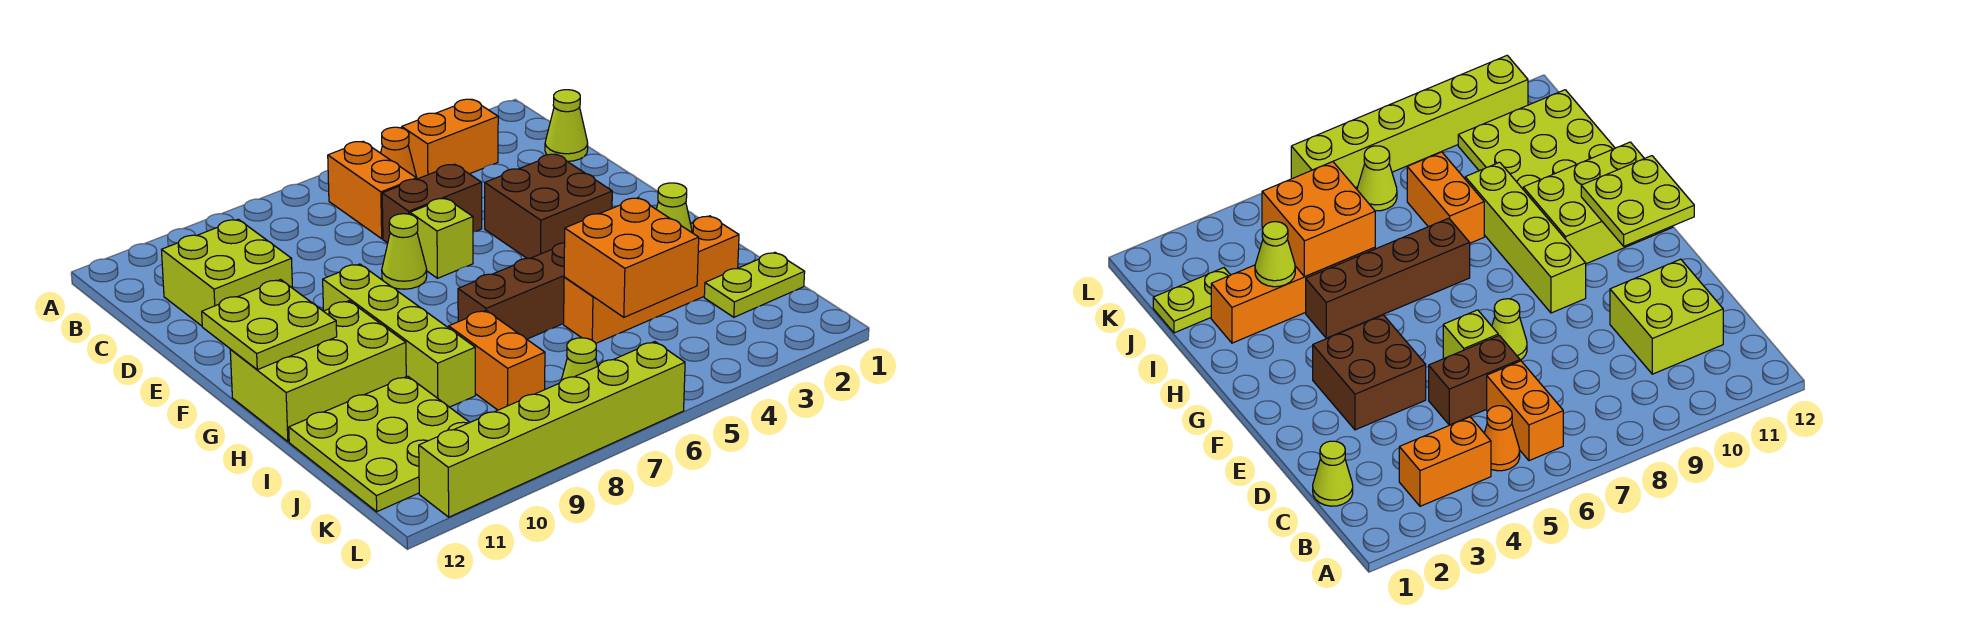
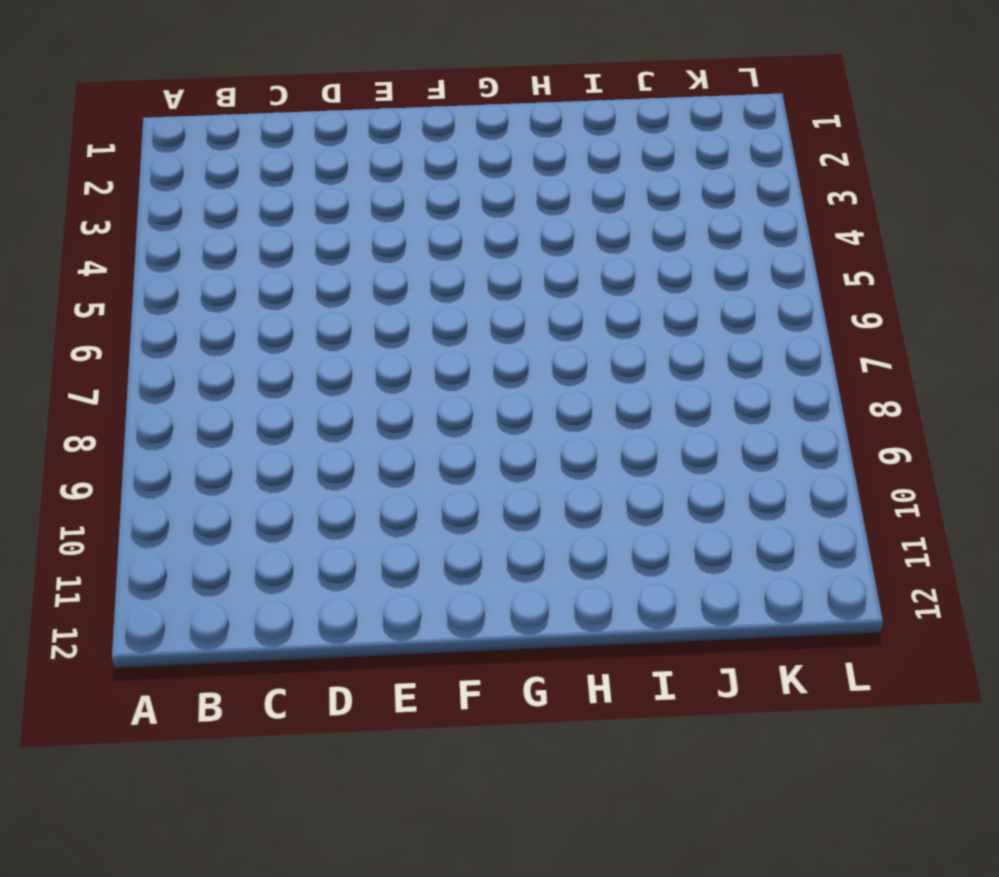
none -> orange brick B3:B4 level 1
none -> orange cone B5 level 1
none -> orange brick B6:C6 level 1

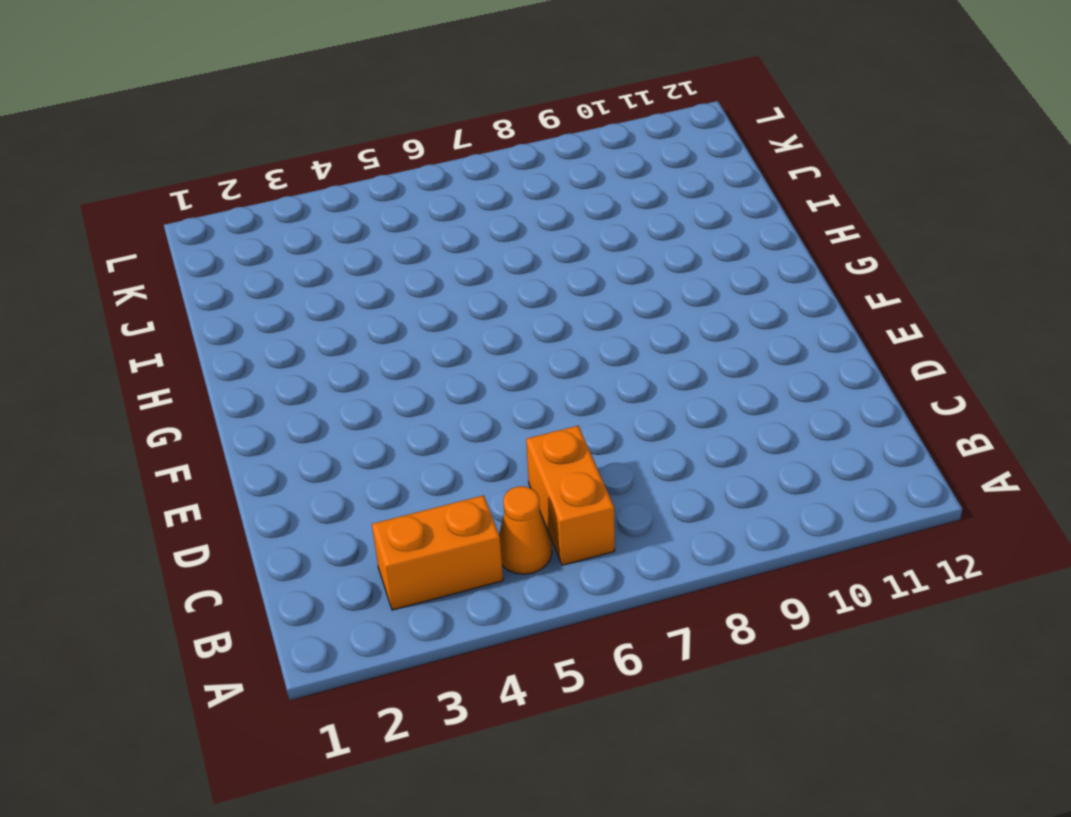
none -> lime cone C1 level 1
none -> lime brick C10:D11 level 1
none -> brown brick D5:D6 level 1

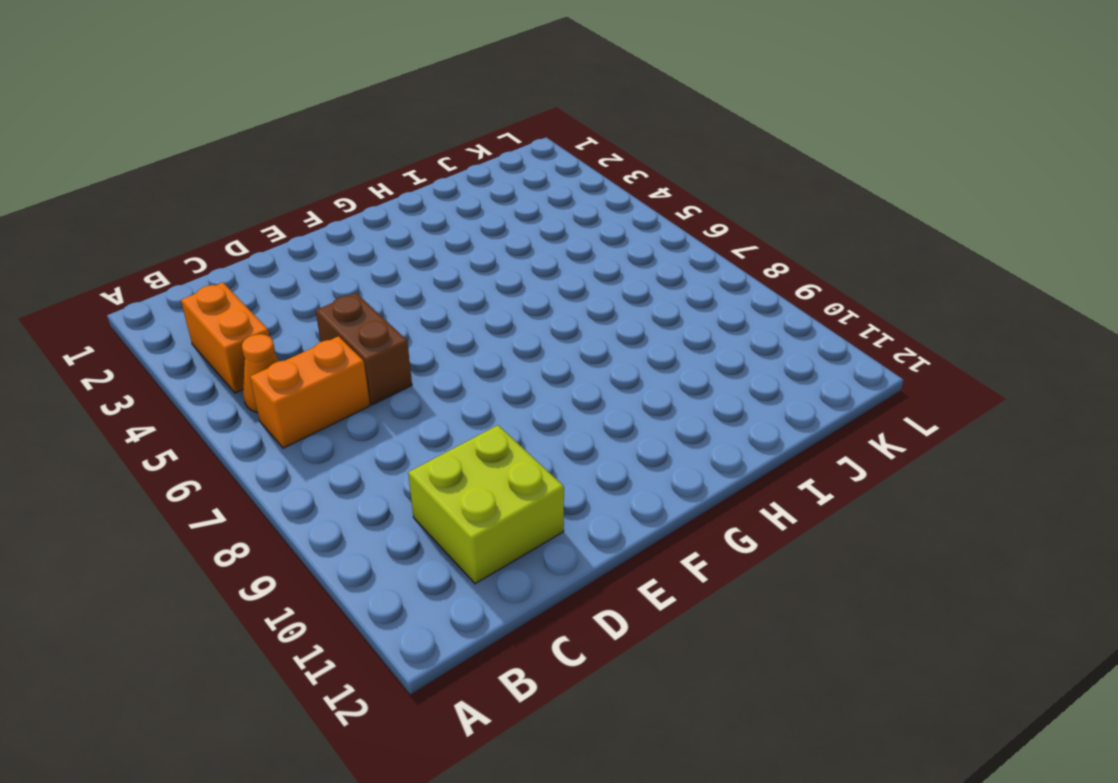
none -> lime cone C1 level 1
none -> brown brick E3:F4 level 1
none -> lime brick E6 level 1

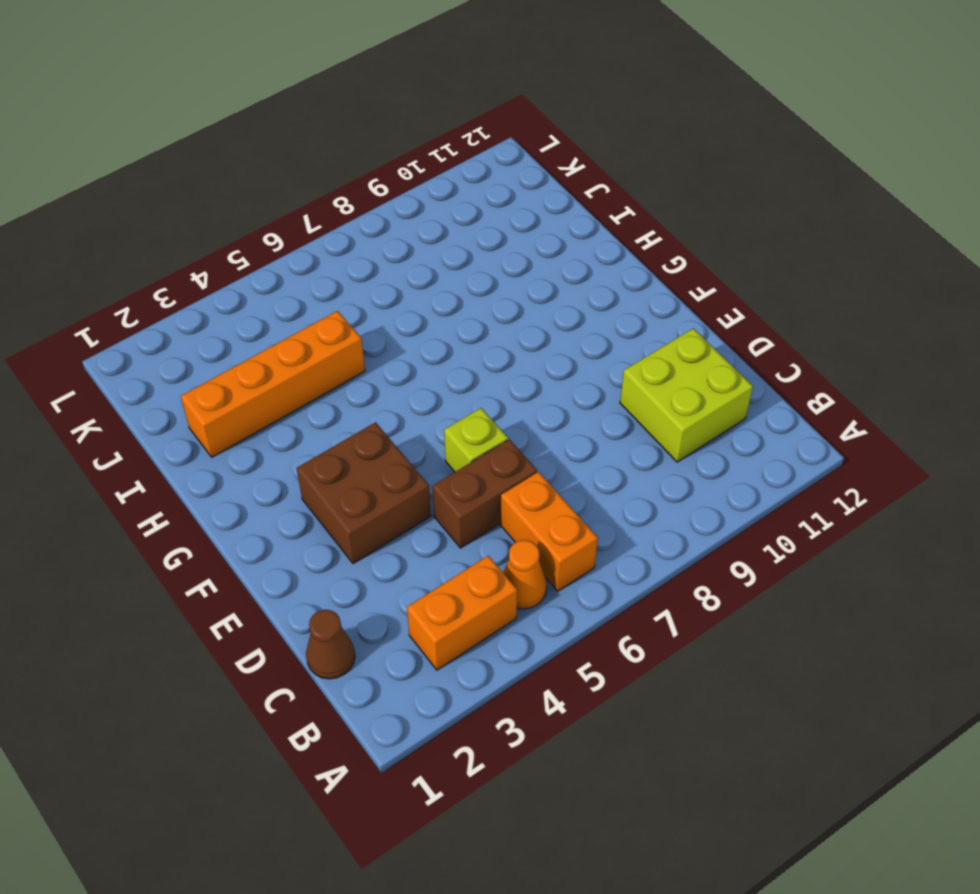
brown cone C1 level 1 -> lime cone C1 level 1
none -> lime cone E7 level 1
none -> lime brick F9:I9 level 1
none -> lime brick G10:H12 level 1

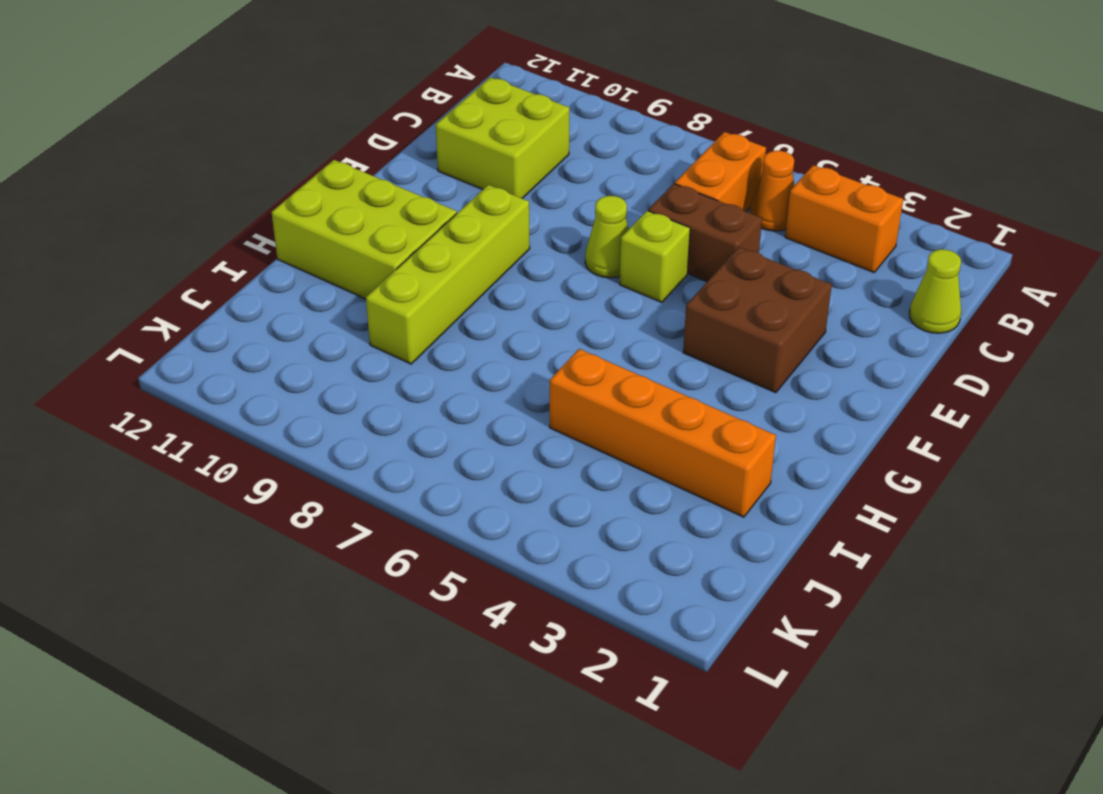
none -> brown brick H4:H7 level 1
none -> orange brick I8:J8 level 1
none -> lime plate I10:K12 level 1

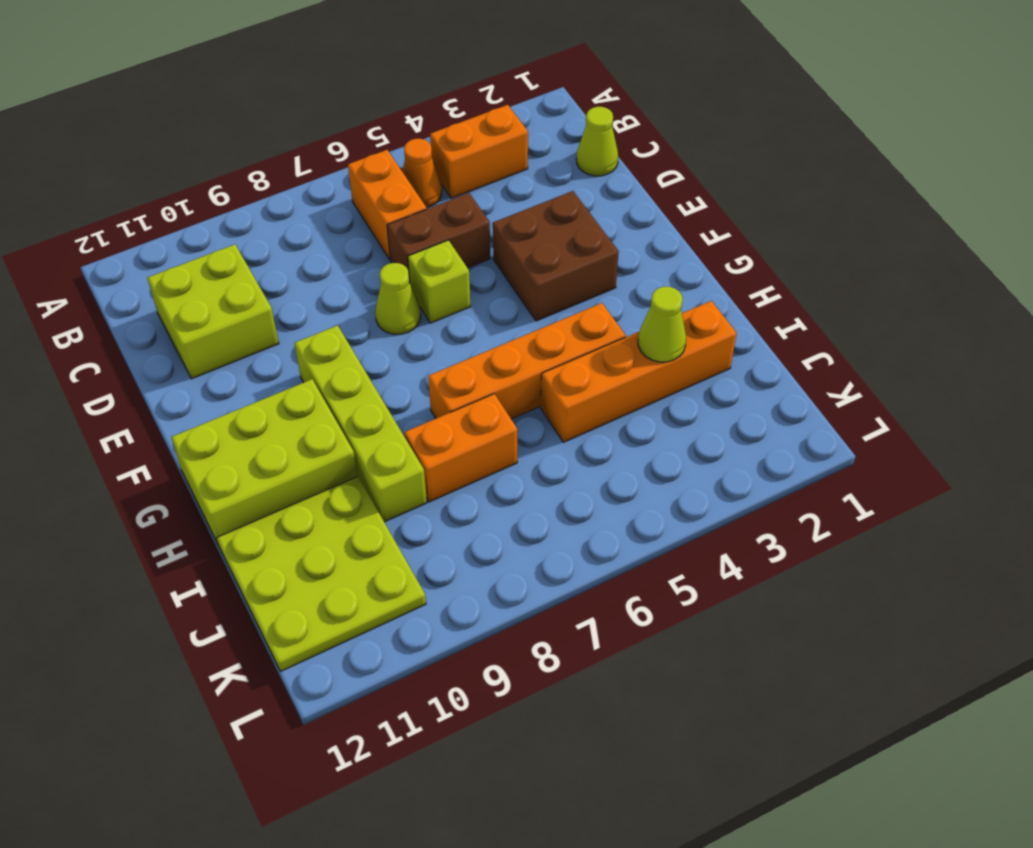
orange brick H4:H7 level 1 -> brown brick H4:H7 level 1
orange brick I7:I8 level 1 -> orange brick I8:J8 level 1
none -> lime plate J1:J2 level 1
none -> lime cone K7 level 1
none -> lime brick L6:L11 level 1

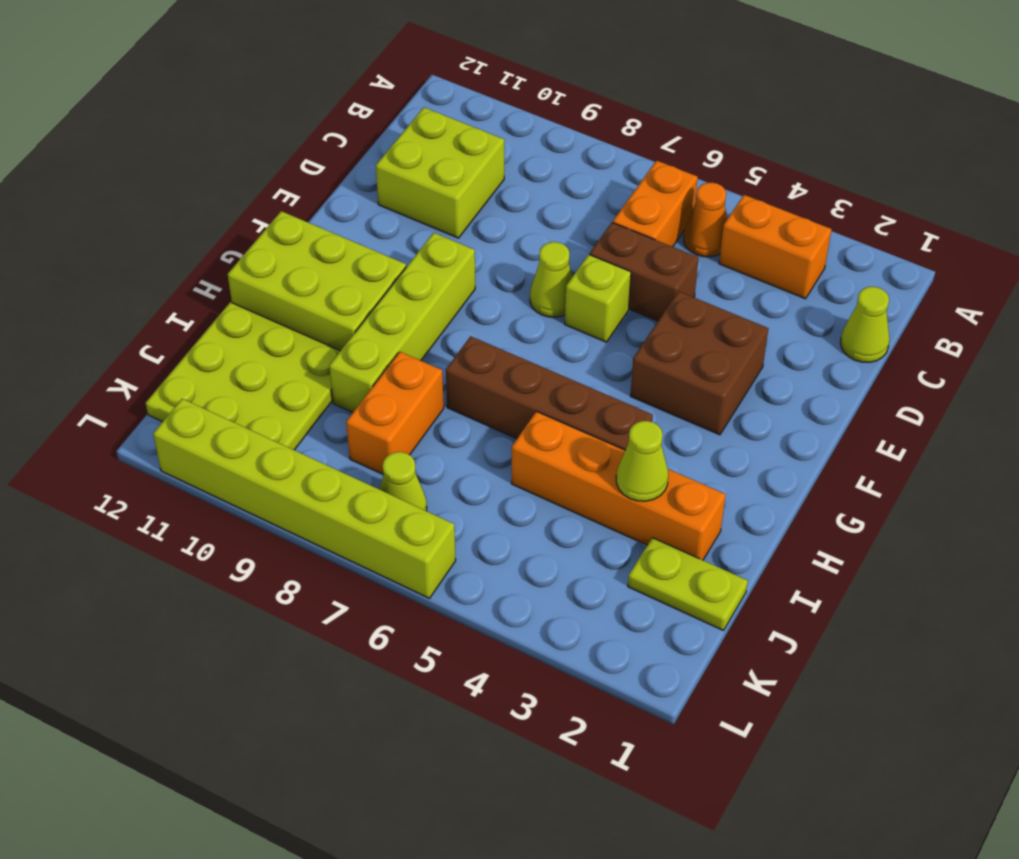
none -> lime plate F11:G12 level 2
none -> orange brick I4:J5 level 2

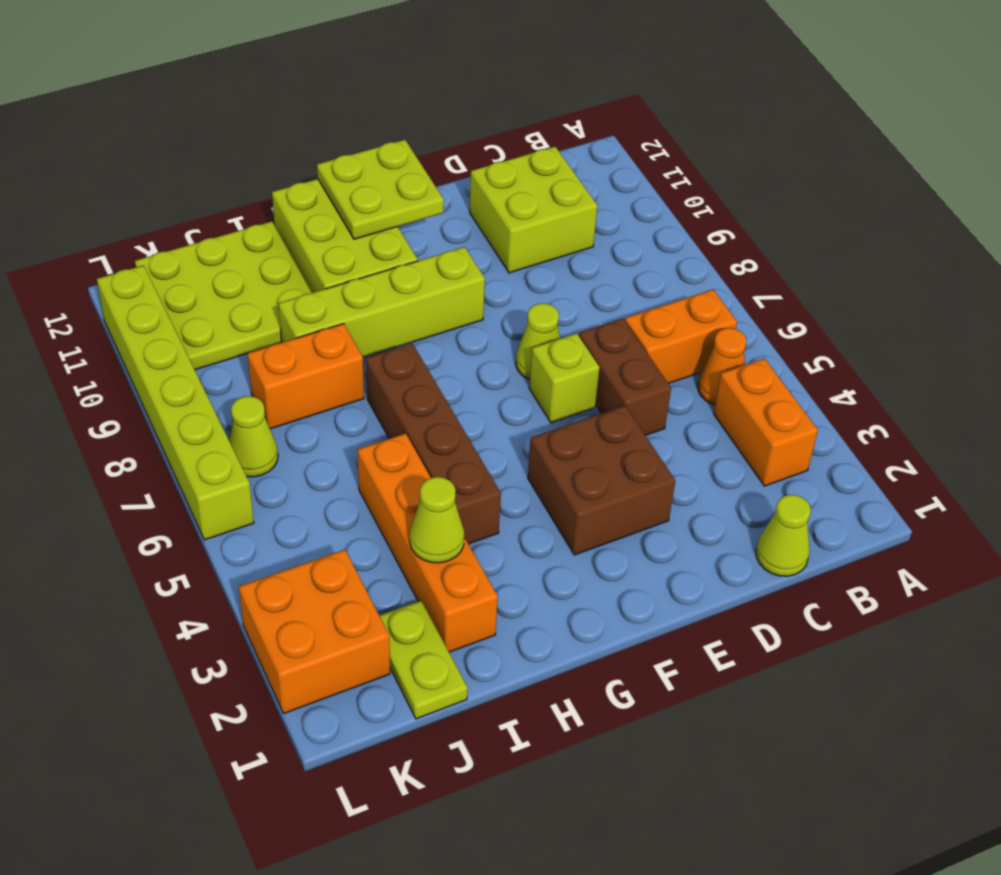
orange brick K2:L3 level 1 -> orange brick I4:J5 level 2

